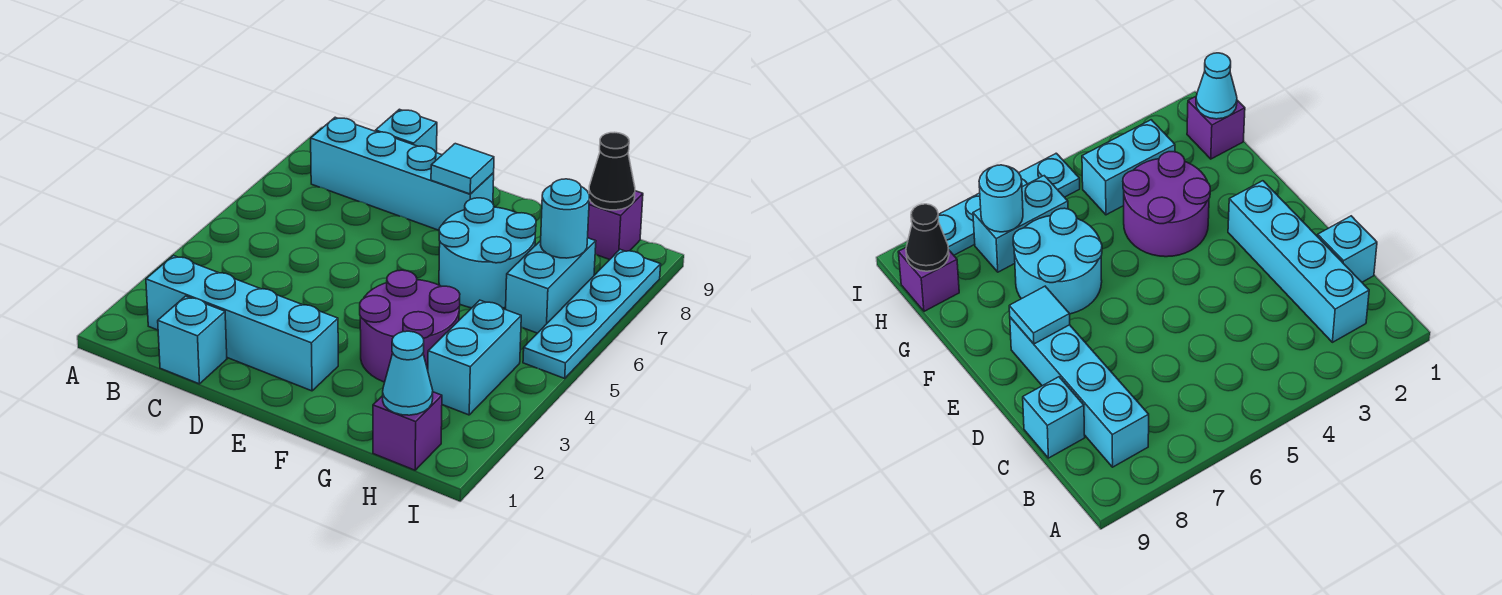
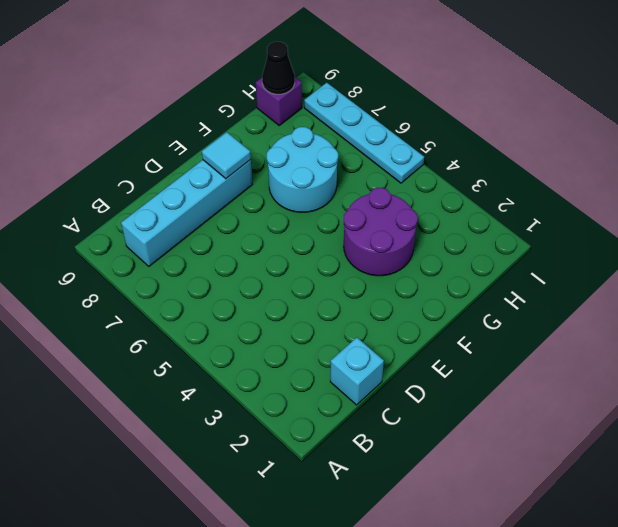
none -> cyan brick B2:E2 level 1
none -> cyan brick C9 level 1
none -> purple brick H1 level 1

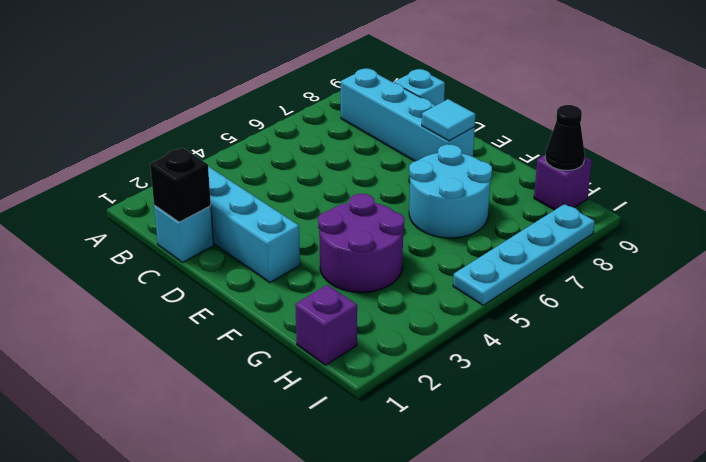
black brick C1 level 2 -> none
none -> cyan brick H3:H4 level 1
none -> cyan brick H6:H7 level 1
none -> cyan cone H1 level 2

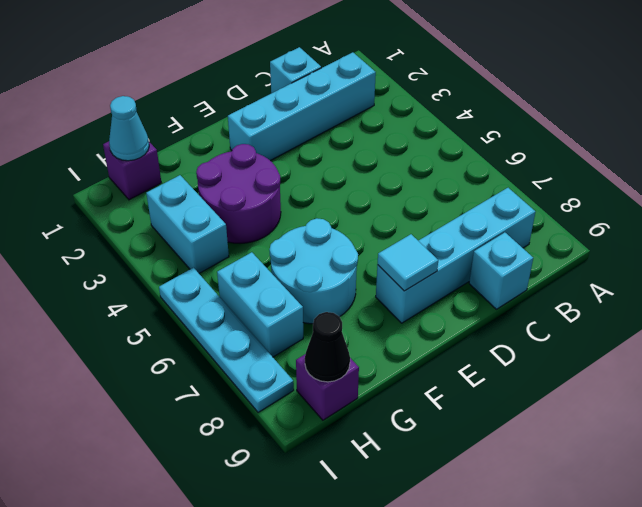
none -> cyan round brick H7 level 2

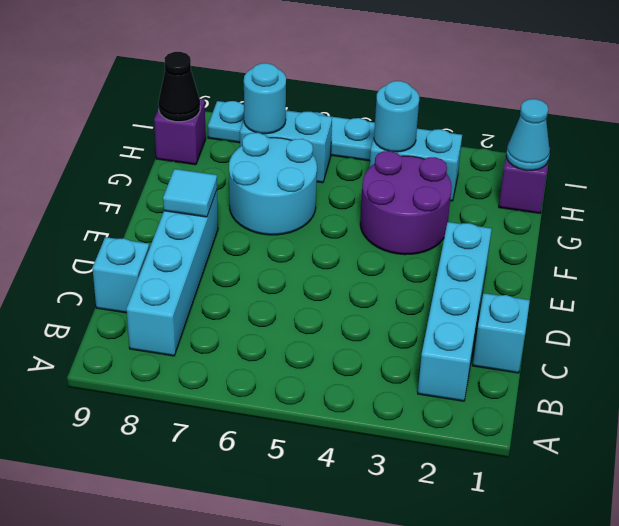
cyan round brick H4 level 2 -> none

